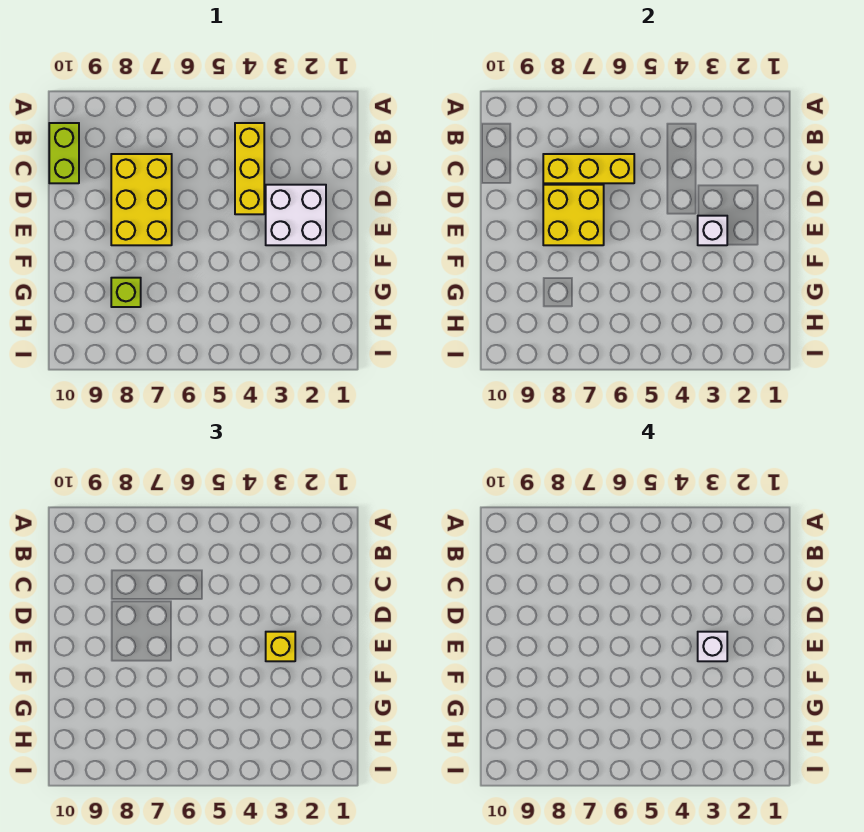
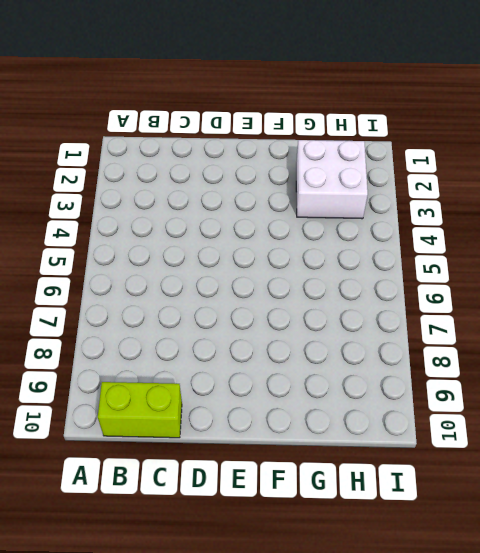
white brick G2:H3 level 1 -> white brick D2:E3 level 1
none -> yellow brick B4:D4 level 1
none -> yellow brick C7:E8 level 1

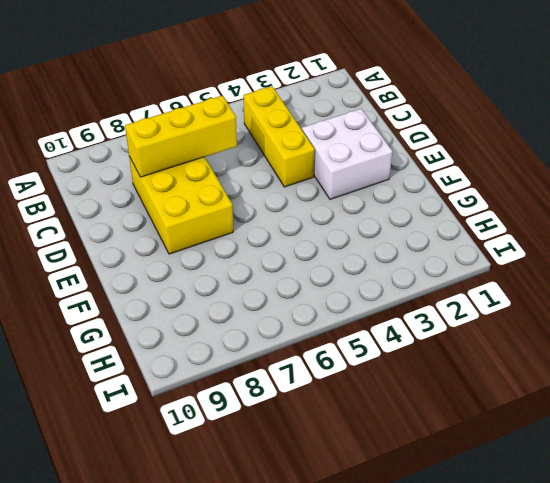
none -> lime brick B10:C10 level 1
none -> lime brick G8 level 1

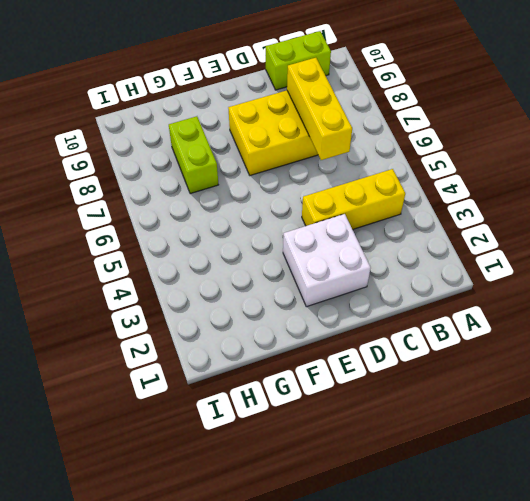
lime brick G7:G8 level 1 -> lime brick G8 level 1
none -> yellow brick D7:E8 level 2
none -> white brick E3 level 2

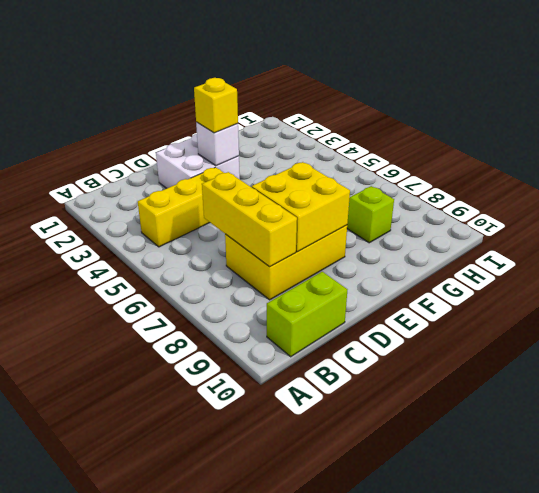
none -> white brick E3 level 4

